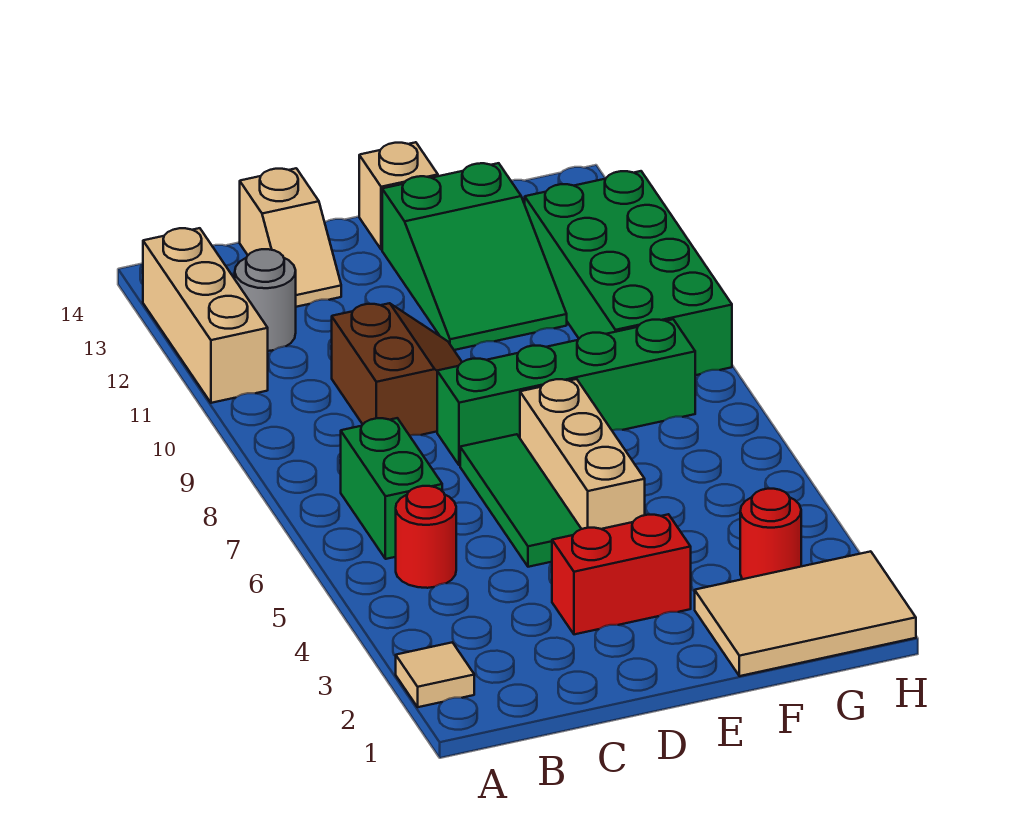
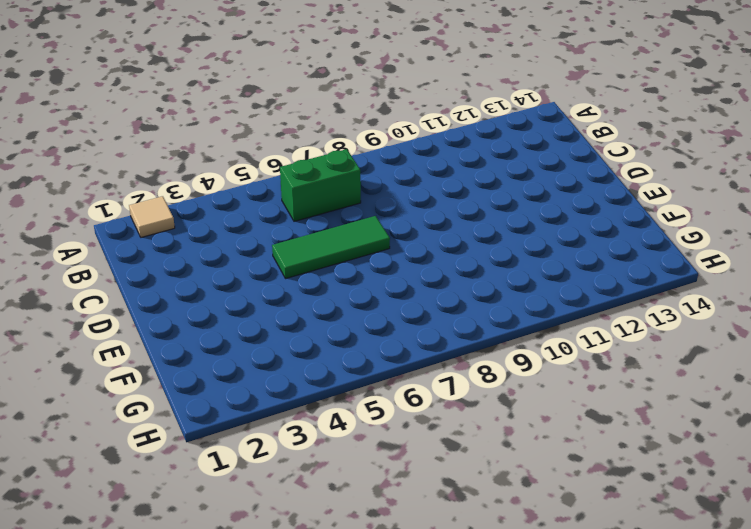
none -> tan brick A11:A13 level 1
none -> red round brick B5 level 1
none -> grey round brick B12 level 1

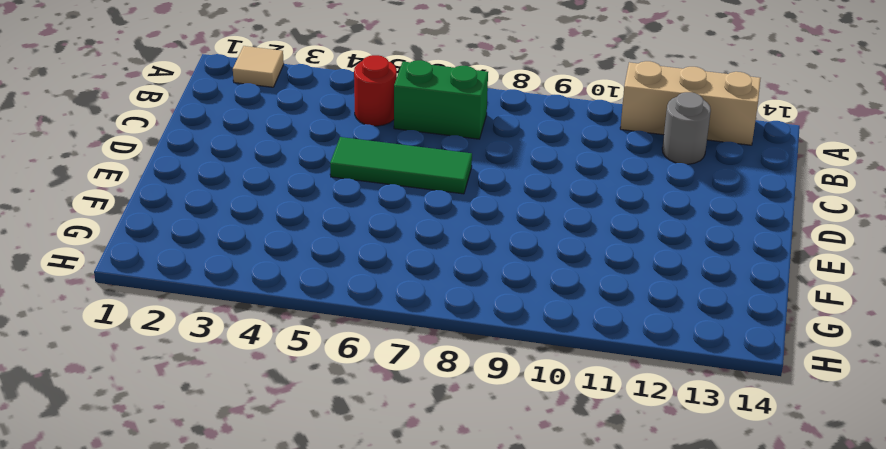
none -> brown slope C9:D10 level 1 top C
none -> tan slope C13:C14 level 1 top 14
none -> red brick D3:E3 level 1

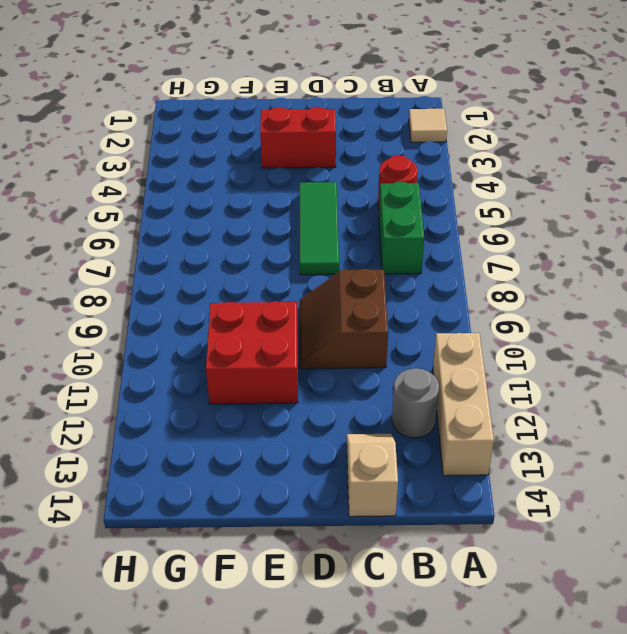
red brick E10:F11 level 1 -> green slope E11:F13 level 1 top 13
none -> green brick D8:G8 level 1
none -> tan brick E5:E7 level 1
none -> tan brick E14 level 1

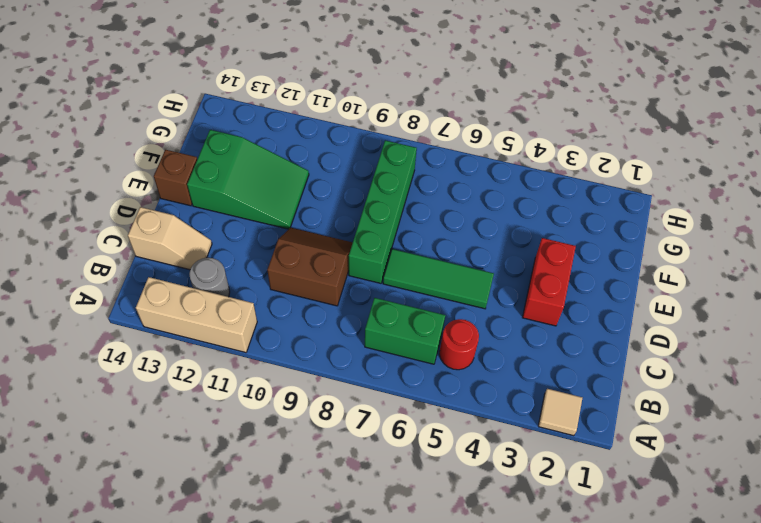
brown brick E14 level 1 -> tan brick E14 level 1
none -> tan brick E5:E7 level 1
none -> tan tile F1:H2 level 1
none -> red round brick G3 level 1

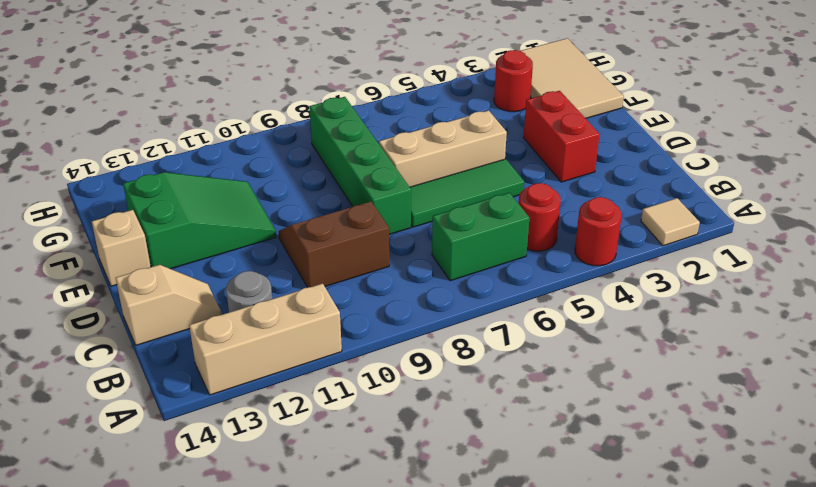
red round brick A4 level 1 -> none
none -> green brick G9:H12 level 1

